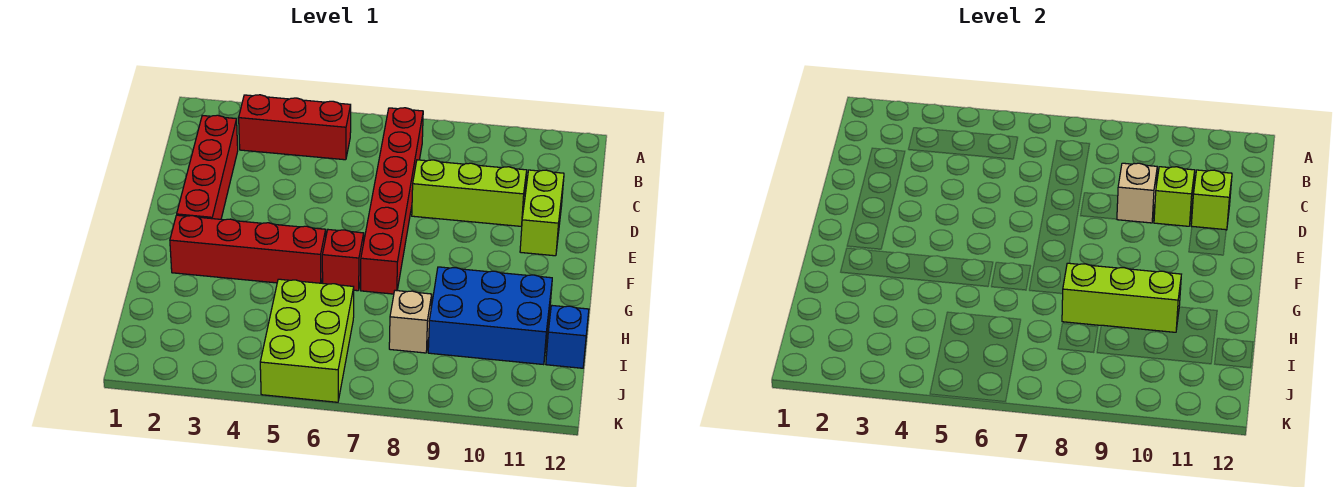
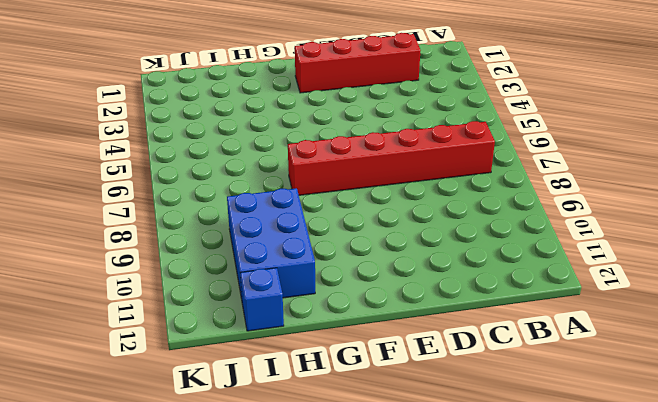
none -> red brick B3:B5 level 1
none -> lime brick D8:D10 level 1
none -> lime brick D11:E11 level 1

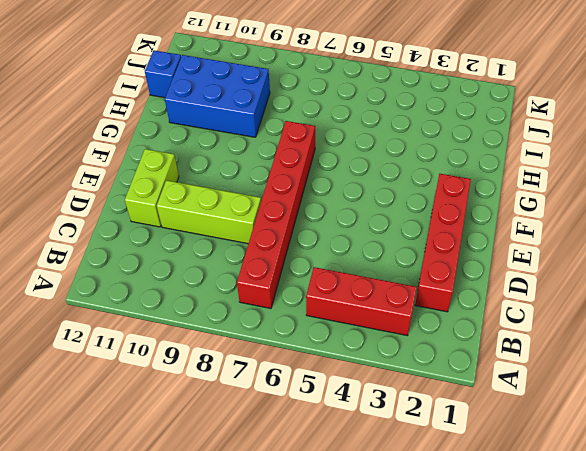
none -> red brick G2:G5 level 1
none -> red brick G6 level 1
none -> lime brick I5:K6 level 1

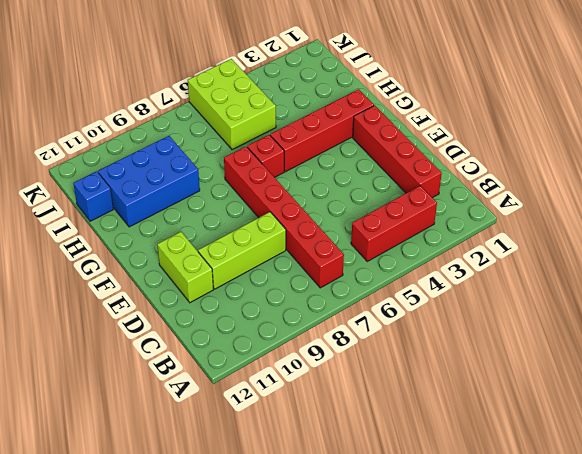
none -> tan brick I8 level 1
none -> tan brick D9 level 2
none -> lime brick D10 level 2

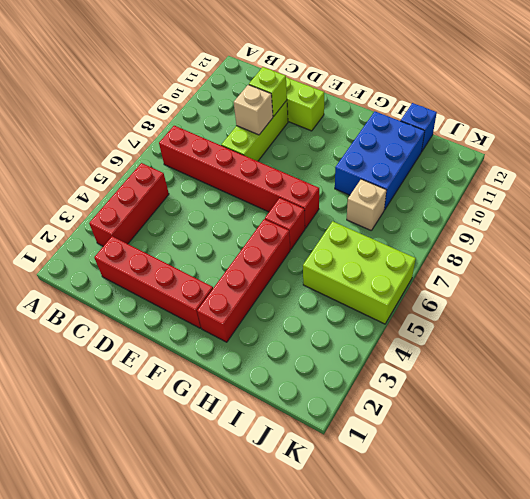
none -> lime brick D11 level 2
none -> lime brick H8:H10 level 2

